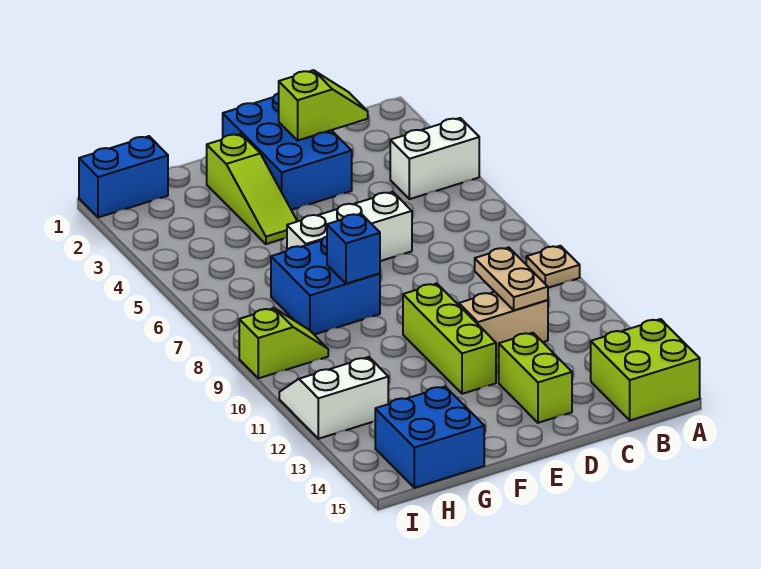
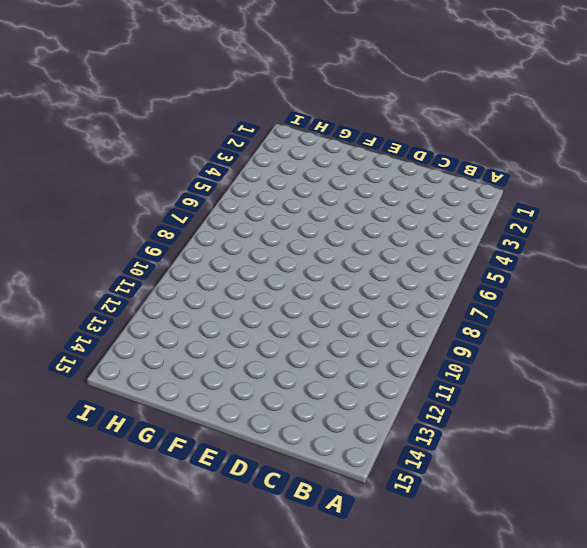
none -> white brick A4:B4 level 1
none -> tan plate A9 level 1
none -> lime brick A14:B15 level 1

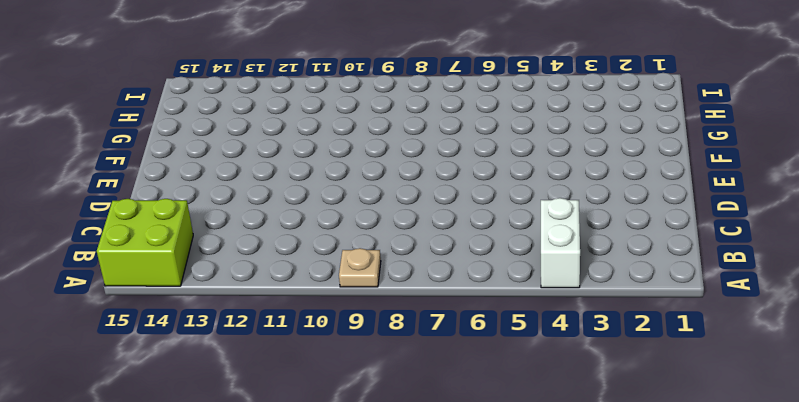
none -> tan brick C11:D11 level 1
none -> blue brick D1:E3 level 1
none -> white brick D6:F6 level 1

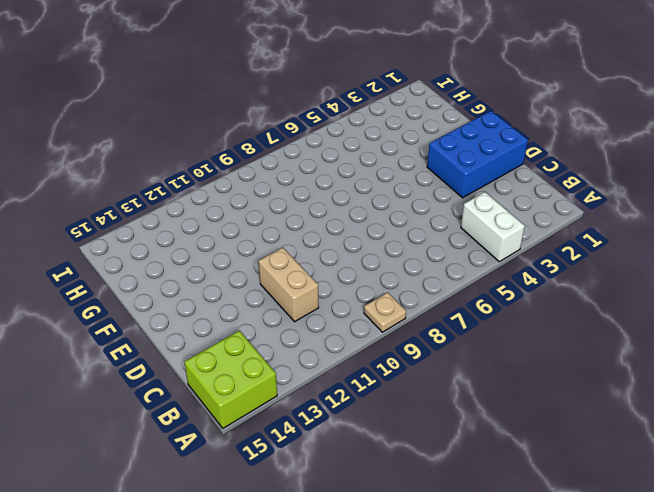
none -> white brick D6:F6 level 1
none -> lime brick D13:D14 level 1
none -> lime brick E10:E12 level 1

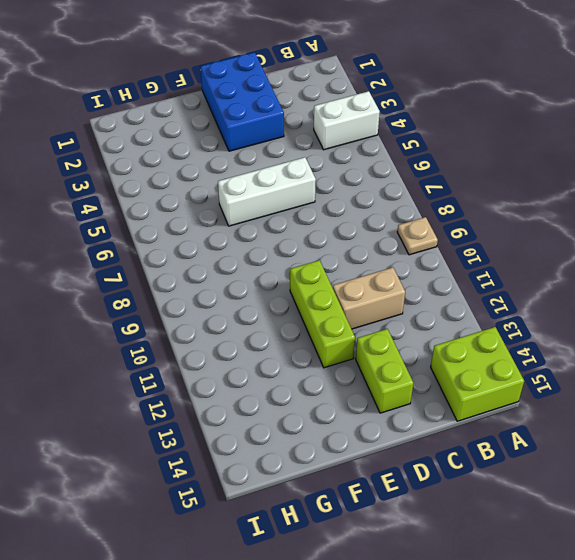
none -> lime slope F2:F4 level 1 top 2
none -> blue brick F7:G8 level 1
none -> blue brick G14:H15 level 1

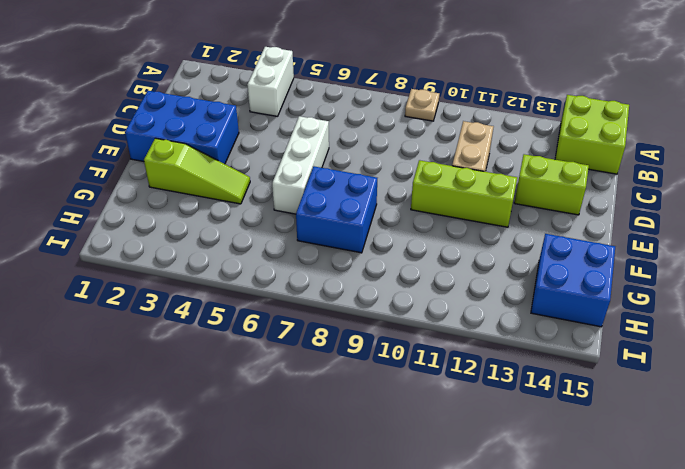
none -> blue brick H1:I1 level 1
none -> lime slope H9:I9 level 1 top I
none -> white slope H11:I12 level 1 top 12

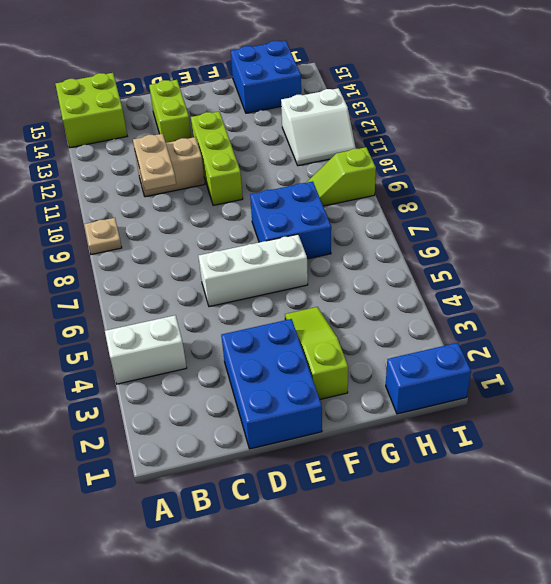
none -> lime slope C2:D2 level 2 top D
none -> blue brick F8 level 2

